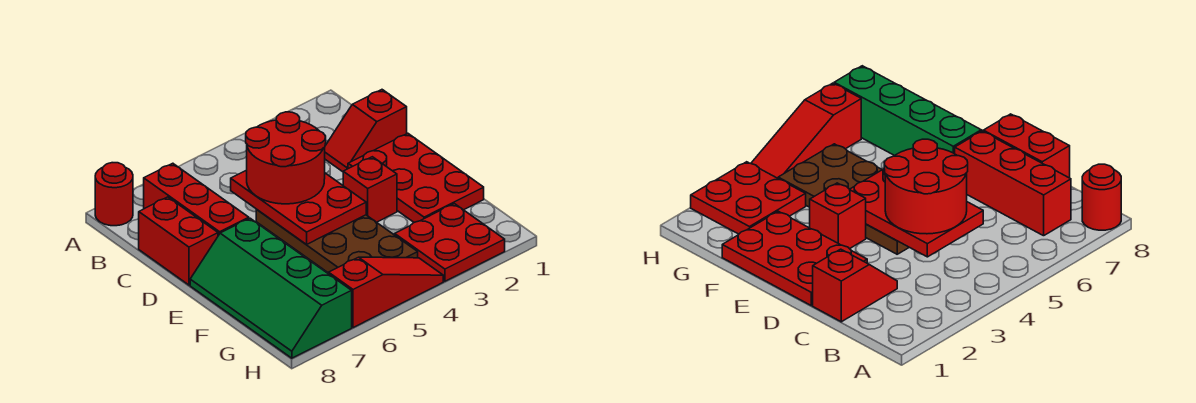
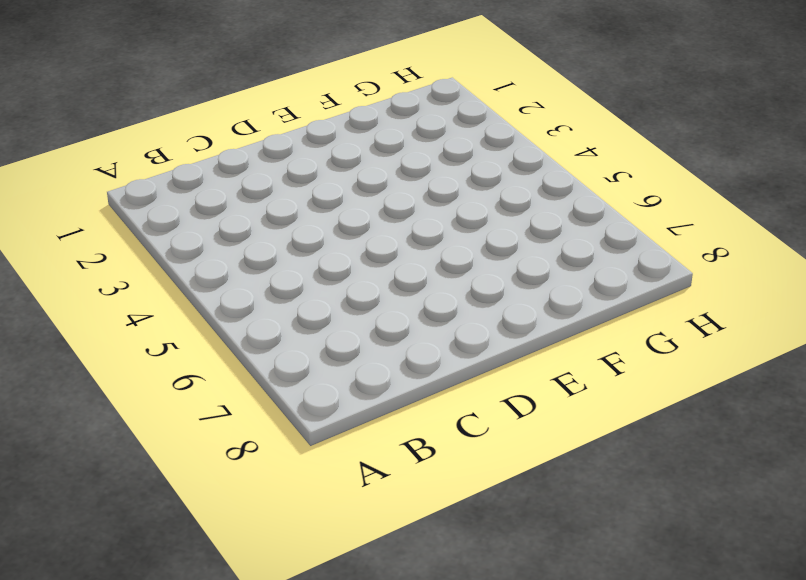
none -> red round brick A8 level 1
none -> red brick B7:D7 level 1
none -> red slope C1:C2 level 1 top 1

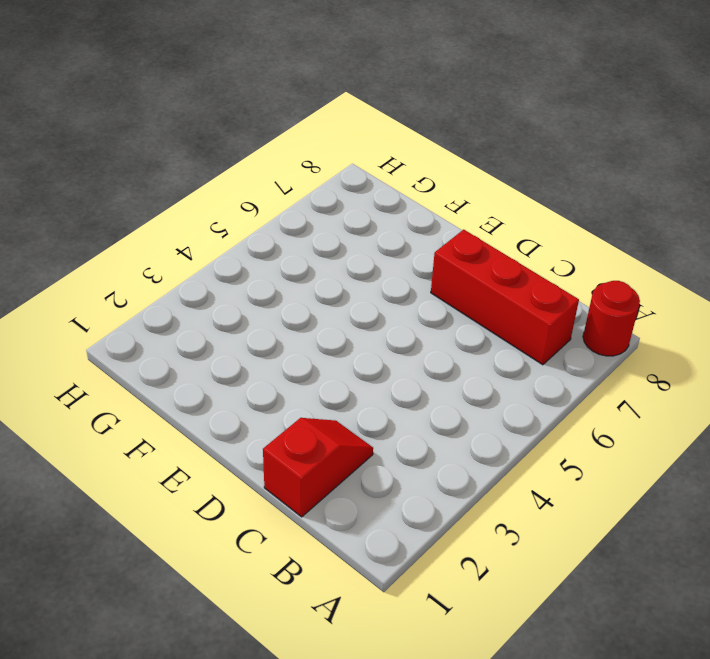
none -> red brick C8:D8 level 1
none -> red plate D1:F2 level 1
none -> brown plate D4:G5 level 1

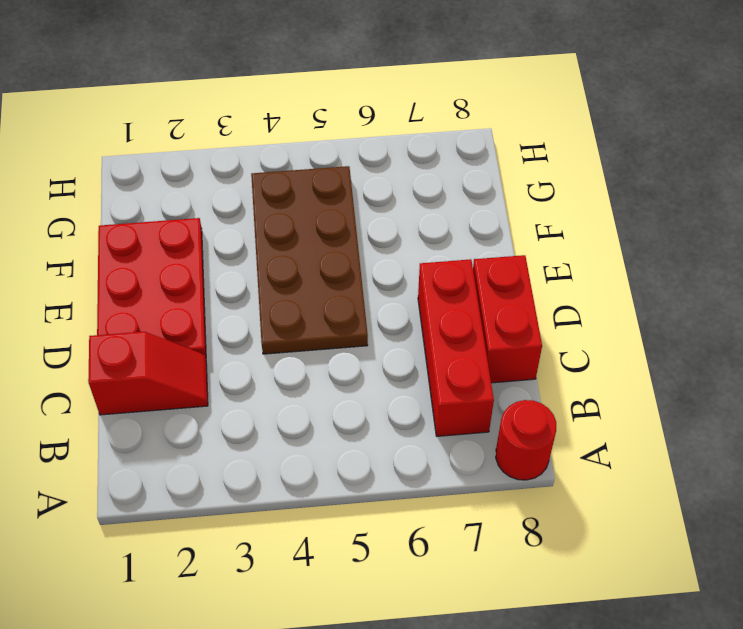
none -> red brick E3 level 1
none -> green slope E7:H8 level 1 top 7
none -> red plate G2:H3 level 1

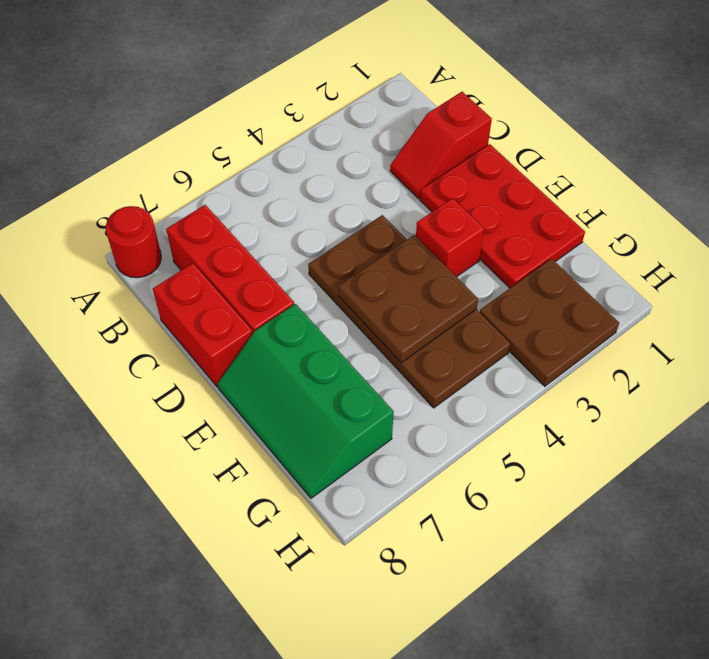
brown plate E4:F5 level 2 -> red plate C4:E5 level 2
green slope E7:G8 level 1 top 7 -> green slope E7:H8 level 1 top 7
brown plate G2:H3 level 1 -> red plate G2:H3 level 1
none -> red slope H4:H6 level 1 top 6
none -> red round brick C4:D5 level 3

